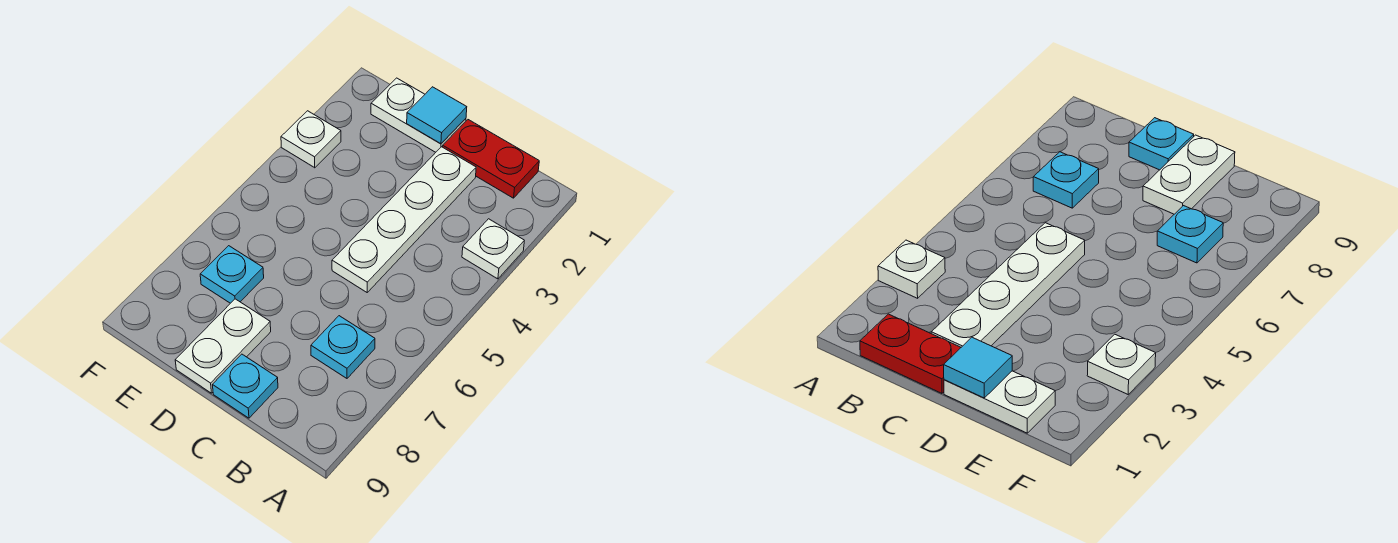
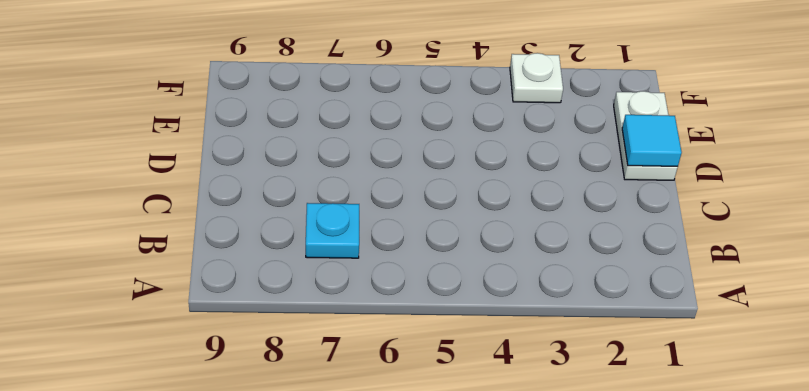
none -> white plate A3 level 1
none -> red plate B1:C1 level 1

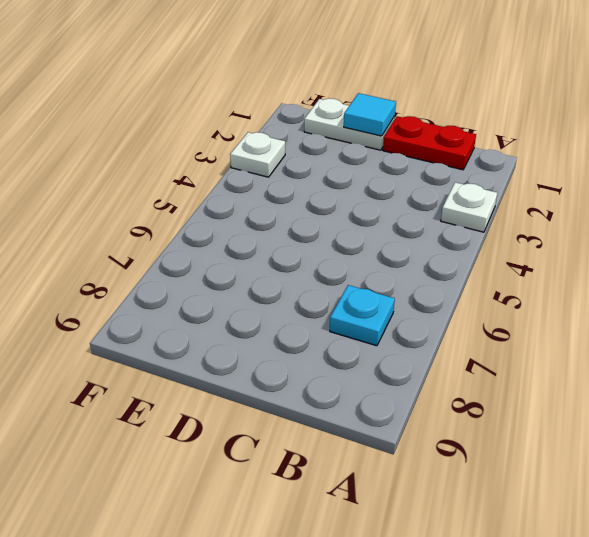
none -> white plate C2:C5 level 1
none -> cyan plate C9 level 1

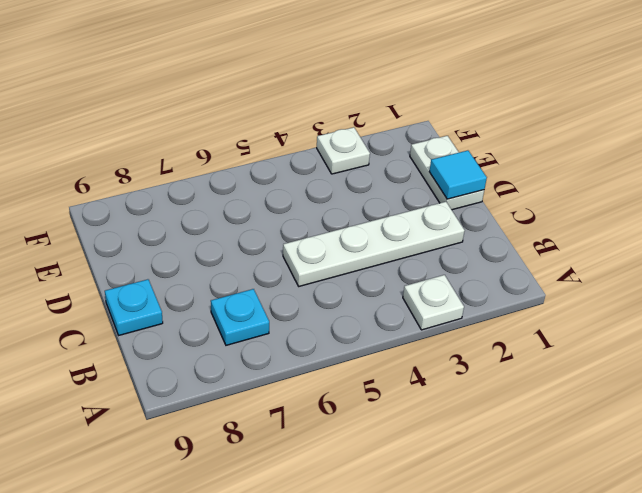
none -> red plate B1:C1 level 1
none -> white plate D8:D9 level 1

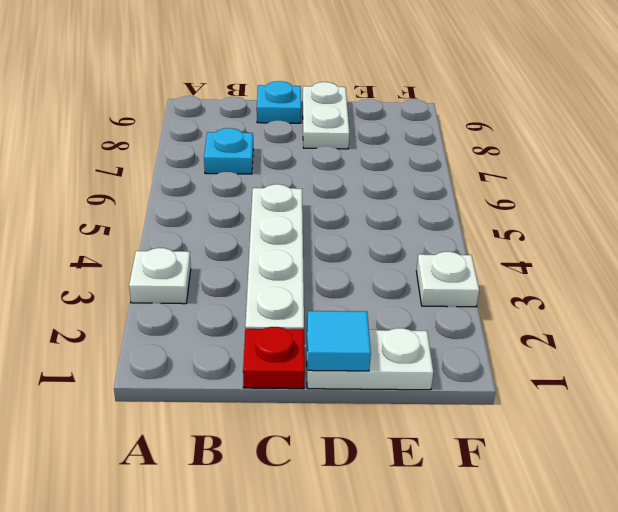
red plate C1 level 1 -> red plate B1:C1 level 1
none -> cyan plate E7 level 1

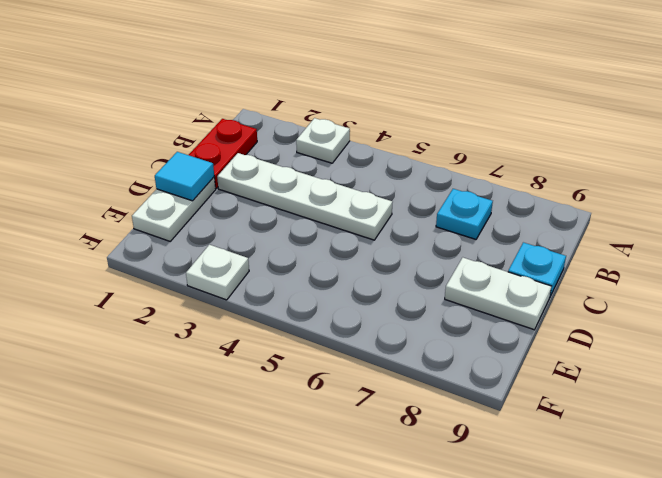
none -> cyan plate E7 level 1

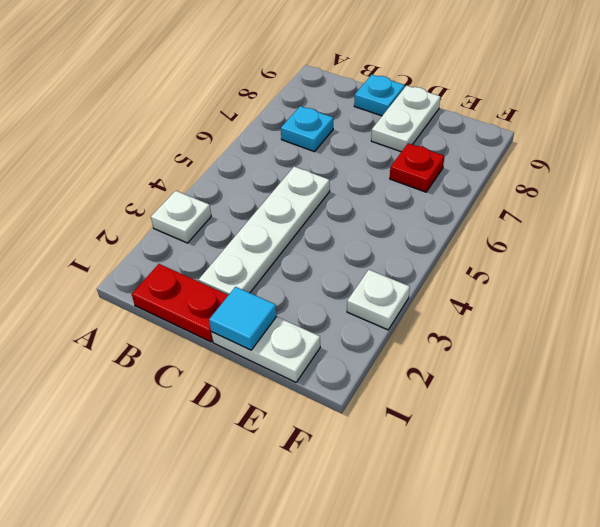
red plate E7 level 1 -> cyan plate E7 level 1

